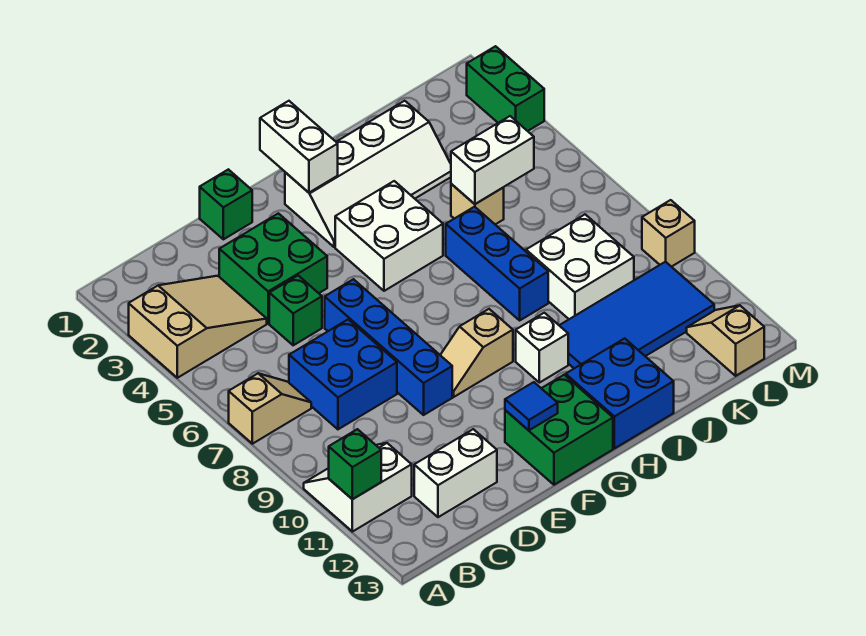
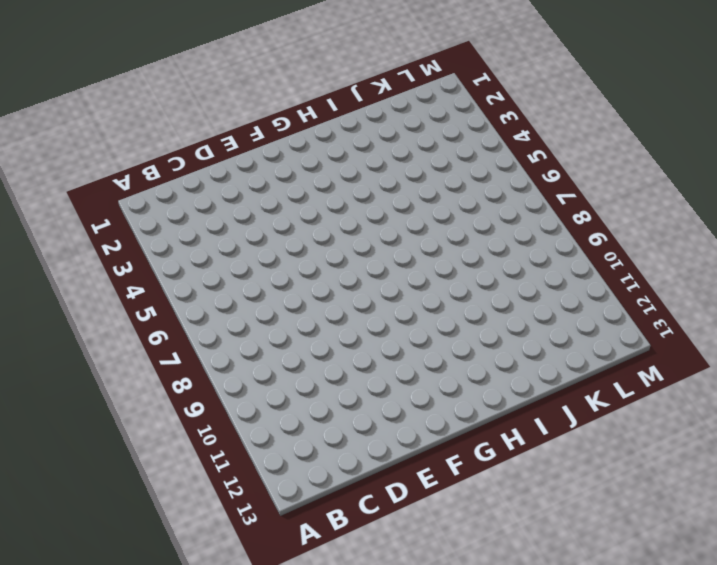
none -> tan slope A3:C4 level 1 top A
none -> tan slope A7:B7 level 1 top A
none -> white slope A10:B11 level 1 top 11

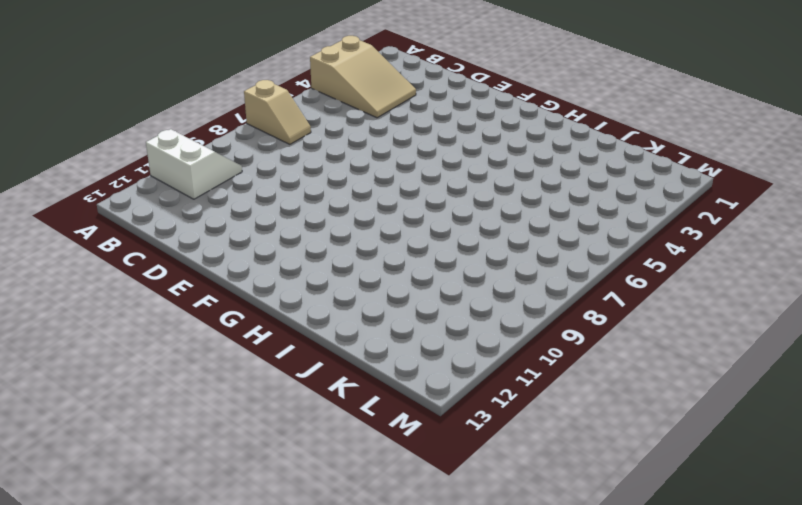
none -> blue brick C7:D8 level 1
none -> white brick C12:D12 level 1
none -> green brick D3:E4 level 1

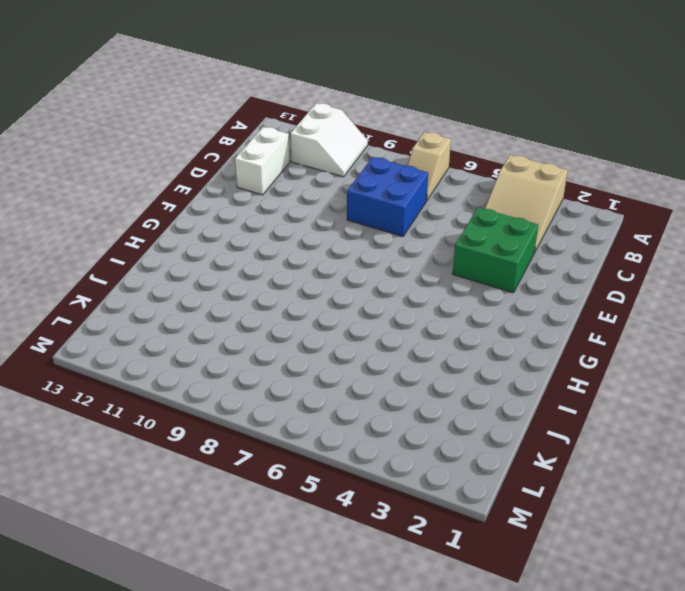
none -> green brick D5 level 1
none -> green brick E1 level 1
none -> blue brick E6:E9 level 1

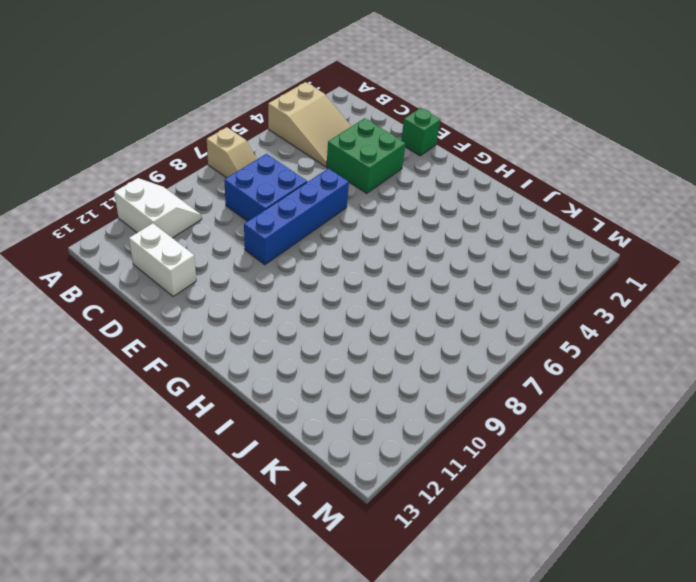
none -> green brick D5 level 1
none -> tan slope F9:G9 level 1 top G
none -> green brick F12:G13 level 1

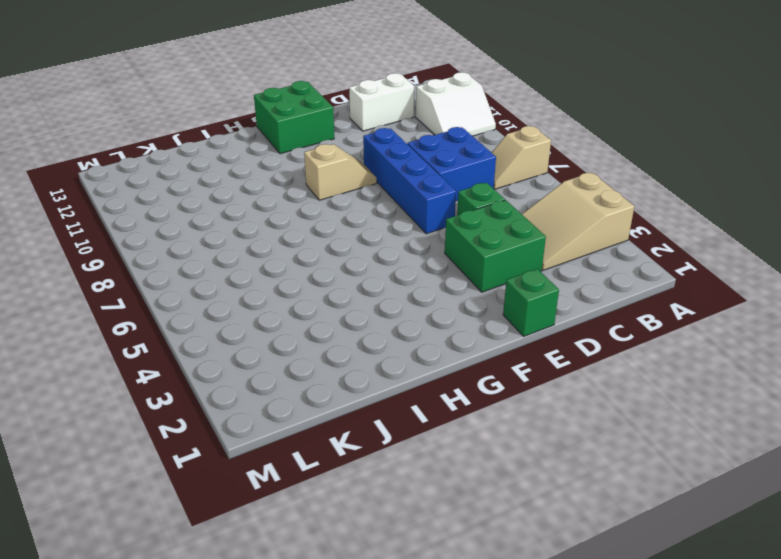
none -> white slope G2:J3 level 1 top 2
none -> white brick G4:H5 level 1
none -> white brick H10 level 1

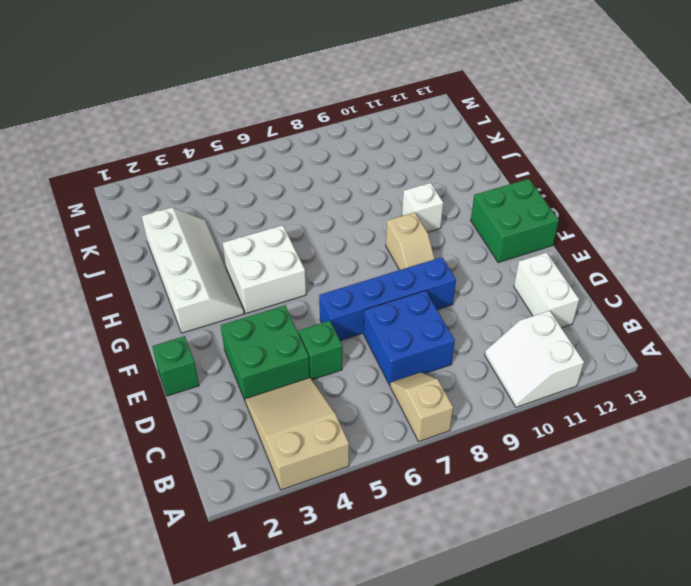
none -> blue brick H12:I13 level 1
none -> blue brick I6:I8 level 1
none -> blue tile I10:L11 level 1

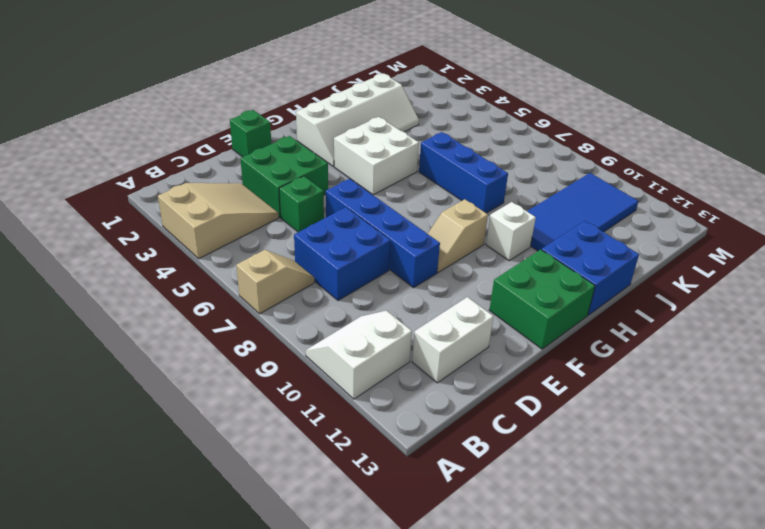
none -> tan brick J5 level 1
none -> white brick J8:K9 level 1
none -> tan slope L12:L13 level 1 top 13

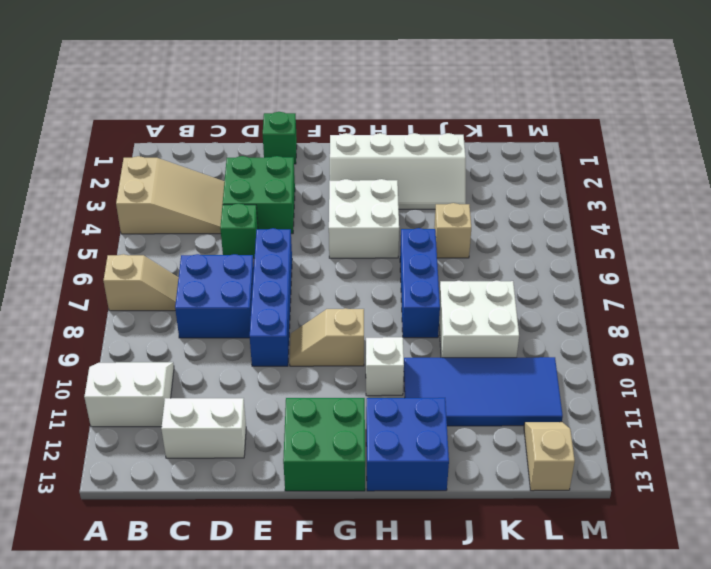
none -> green brick M2:M3 level 1
none -> tan brick M9 level 1
none -> green brick A11 level 2

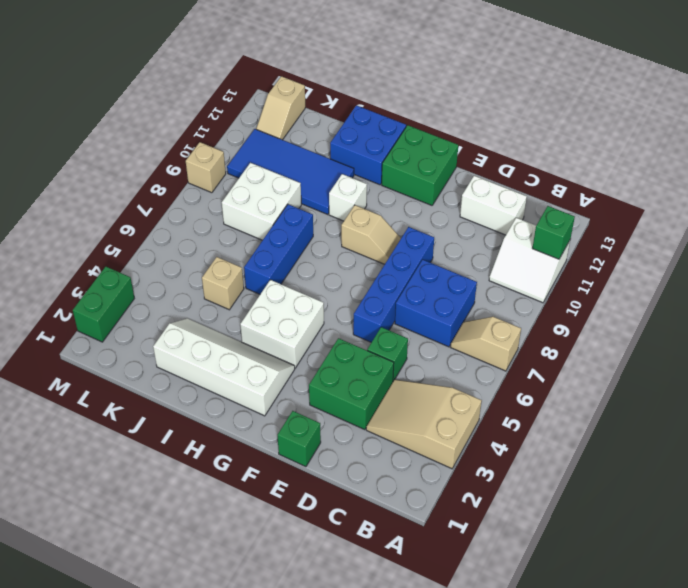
none -> blue tile F12 level 2
none -> white brick G1:G2 level 2
none -> white brick J5:K5 level 2

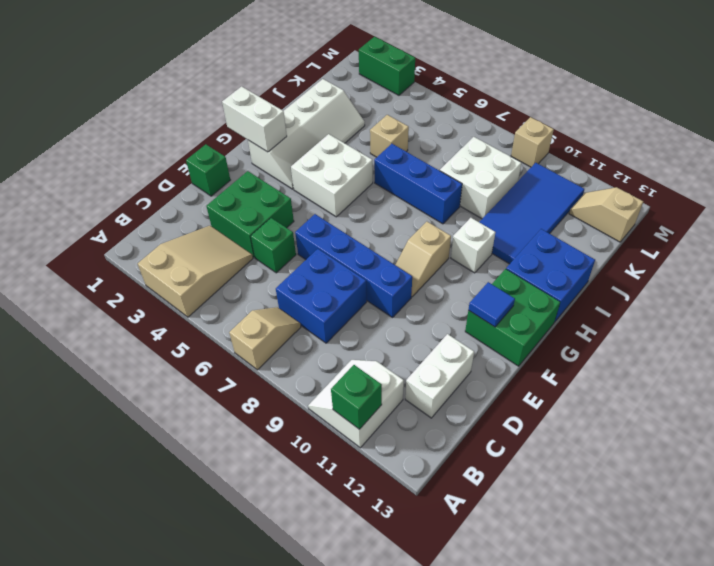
none -> white brick J5:K5 level 2

